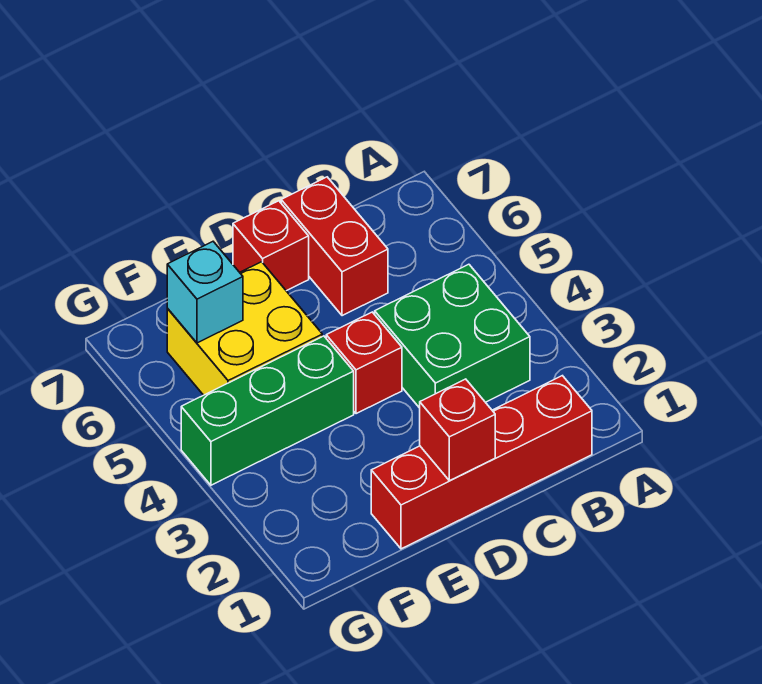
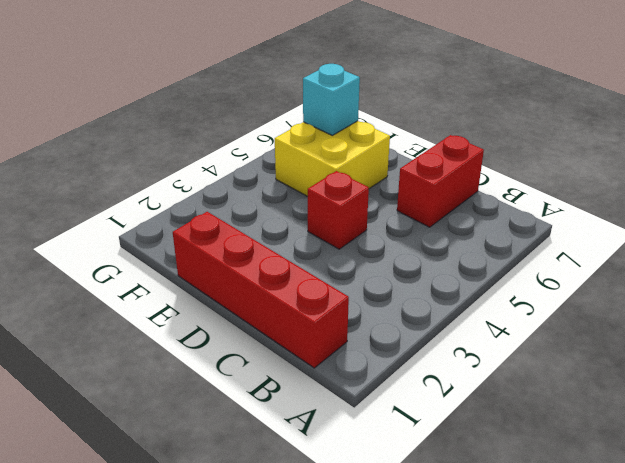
none -> green brick B3:C4 level 1
none -> red brick D7 level 1

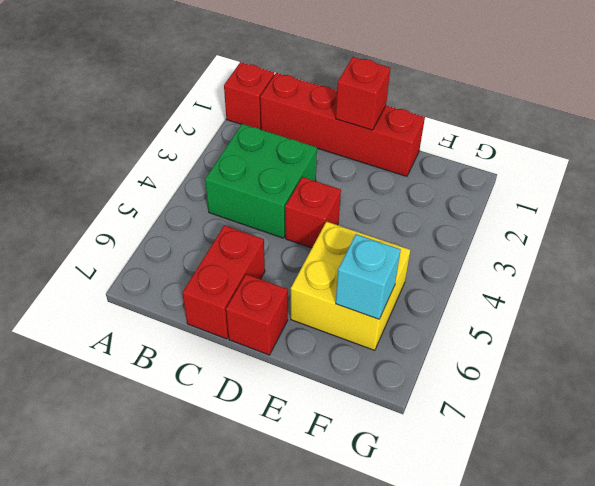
red brick A1 level 1 -> none
none -> green brick E4:G4 level 1

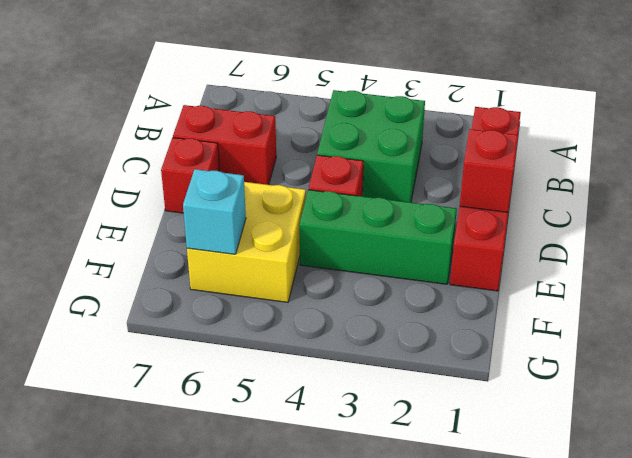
green brick E2:E4 level 1 -> green brick E4:G4 level 1

